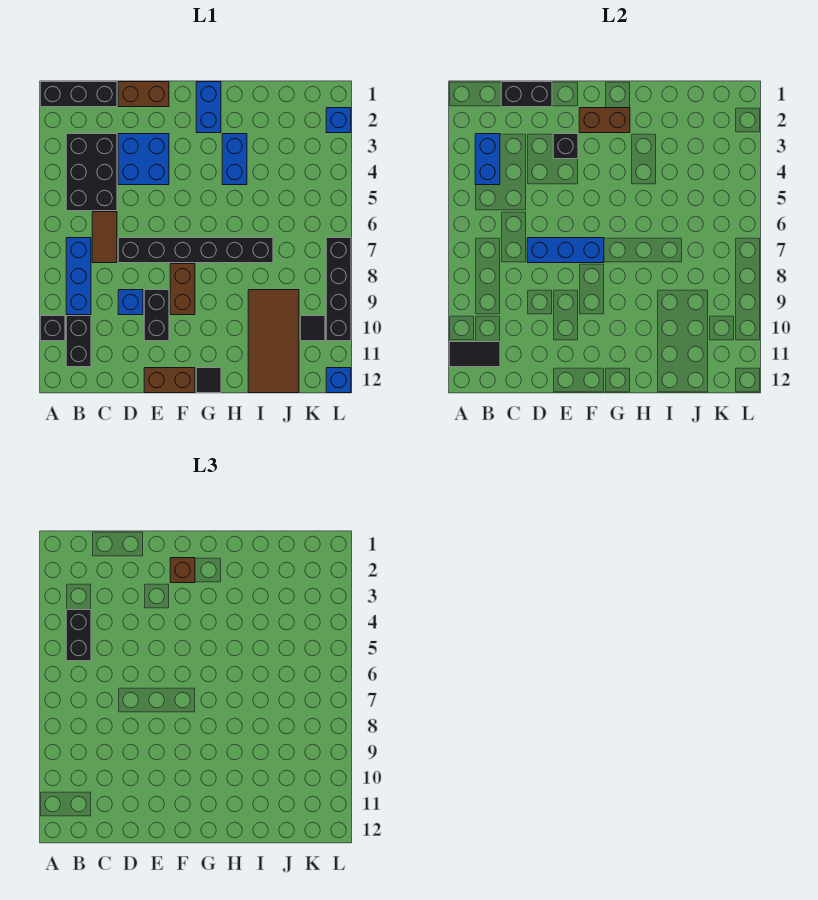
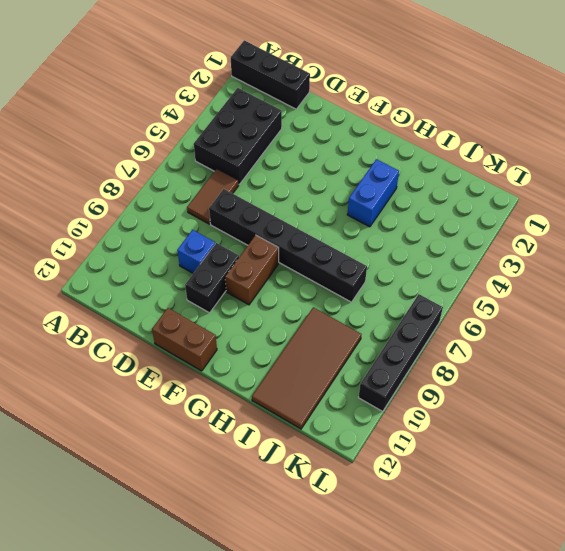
none -> black brick A10 level 1
none -> blue brick B7:B9 level 1
none -> black brick B10:B11 level 1

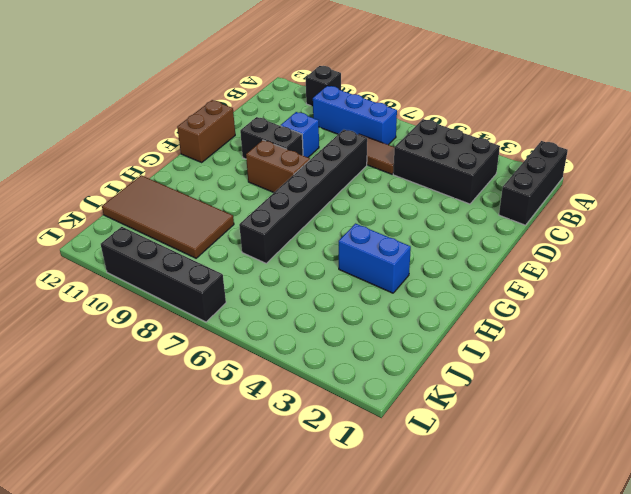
none -> black brick B10:B11 level 1
none -> brown brick D1:E1 level 1
none -> blue brick D3:E4 level 1

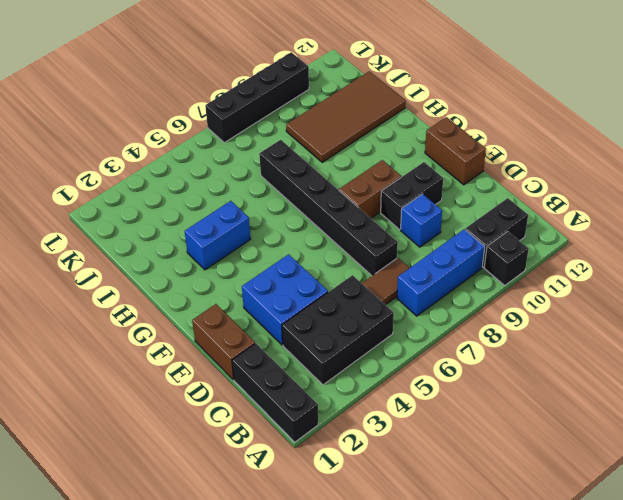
none -> blue brick G1:G2 level 1
none -> black tile G12 level 1
none -> black tile K10 level 1

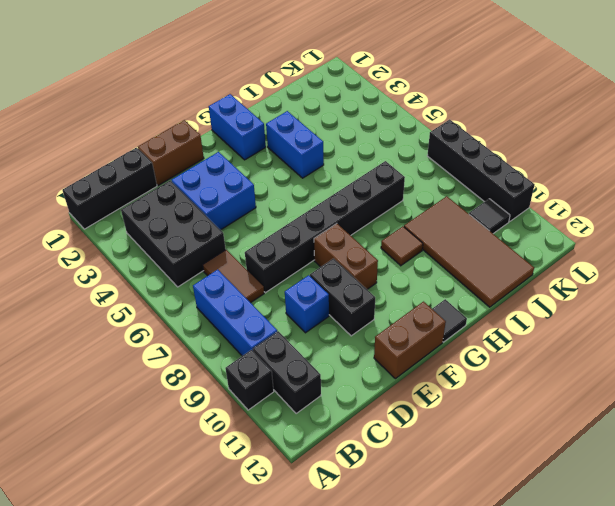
brown tile H9 level 1 -> none
none -> blue brick L2 level 1
none -> blue brick L12 level 1
none -> black tile A11:B11 level 2

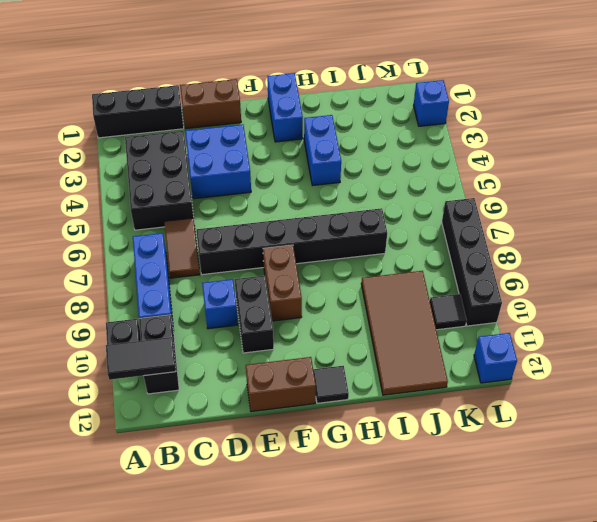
none -> blue brick B3:B4 level 2
none -> black brick C1:D1 level 2
none -> blue brick D7:F7 level 2

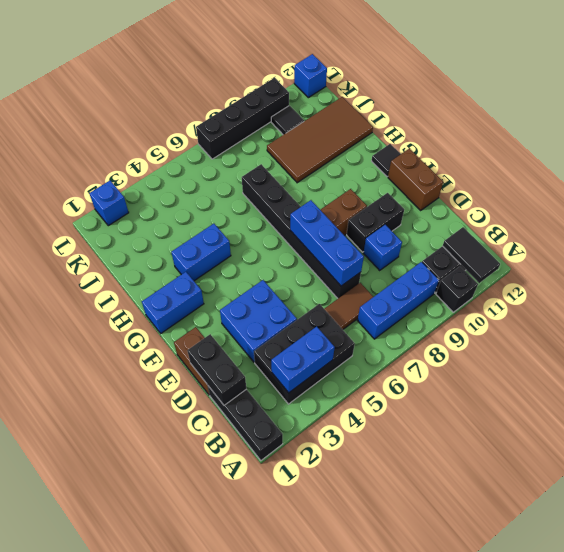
none -> black brick E3 level 2
none -> brown brick F2:G2 level 2
none -> black brick B4:B5 level 3

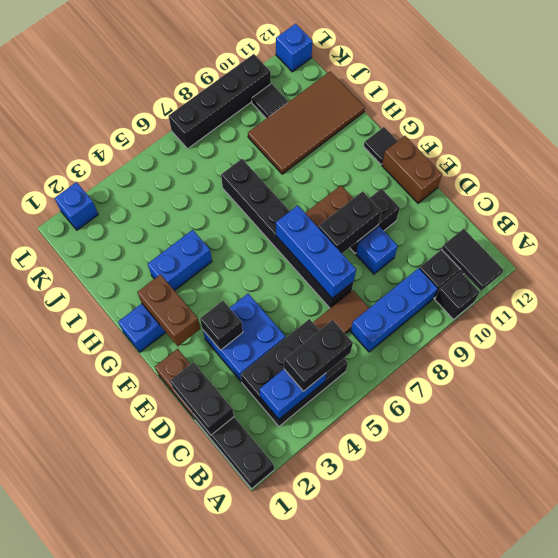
black brick E8:E9 level 2 -> none
none -> brown brick F2 level 3

